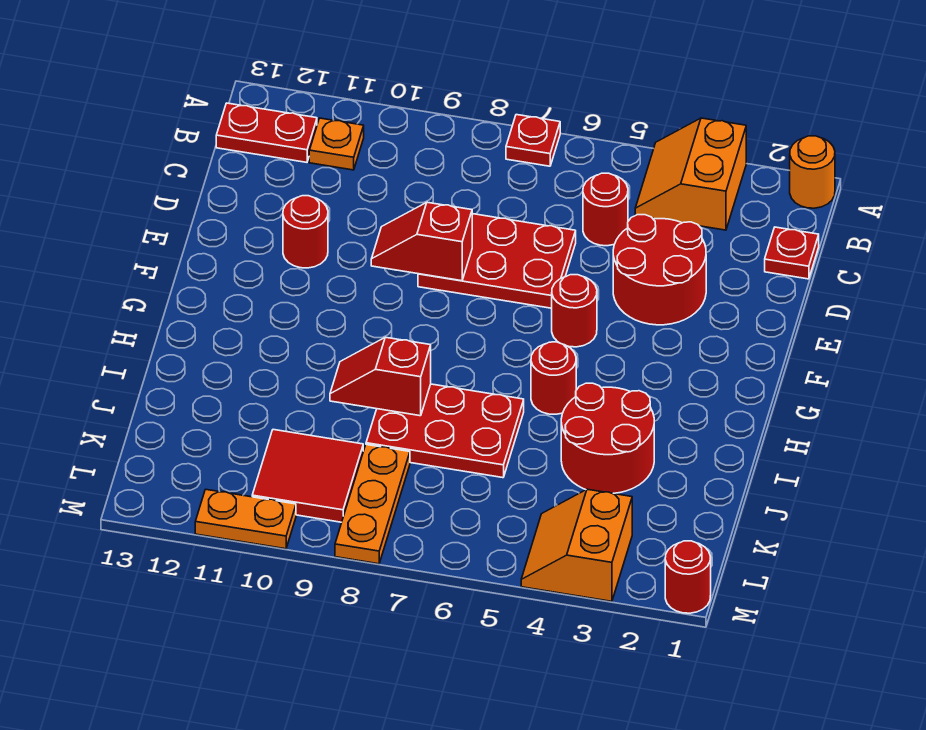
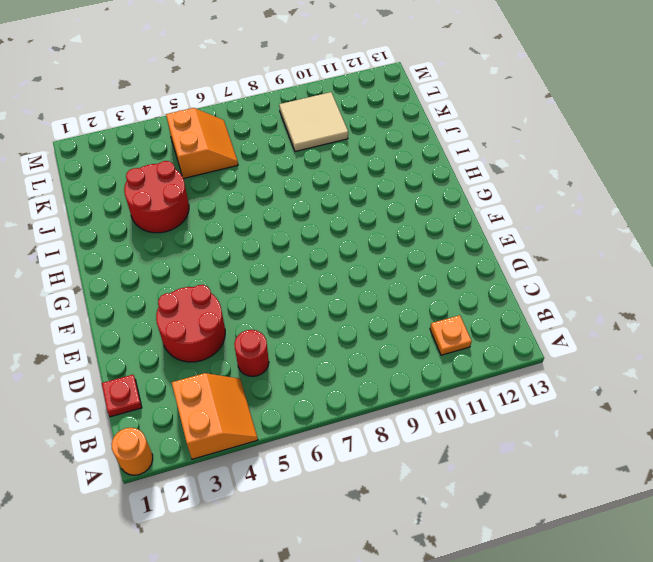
orange slope K5:L6 level 1 top 5 -> orange slope L3:M4 level 1 top 3
tan tile K9:L10 level 1 -> red tile K9:L10 level 1
none -> red plate A7 level 1
none -> red plate B12:B13 level 1
none -> red plate D6:E8 level 1

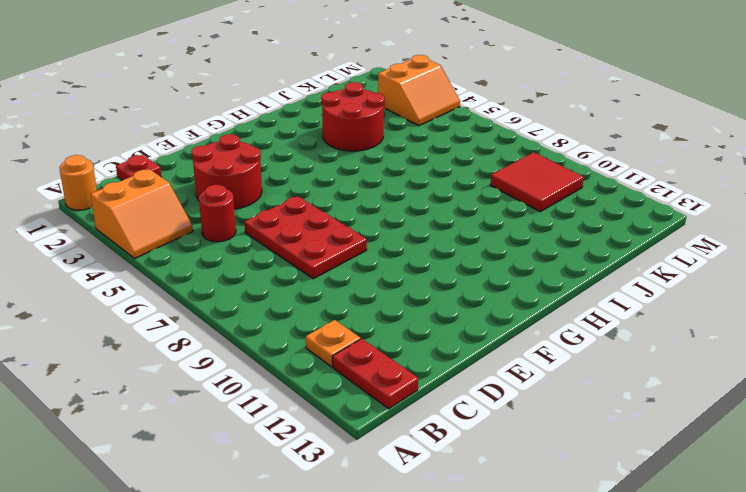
none -> red plate A7 level 1
none -> red round brick E11 level 1
none -> red round brick F5 level 1

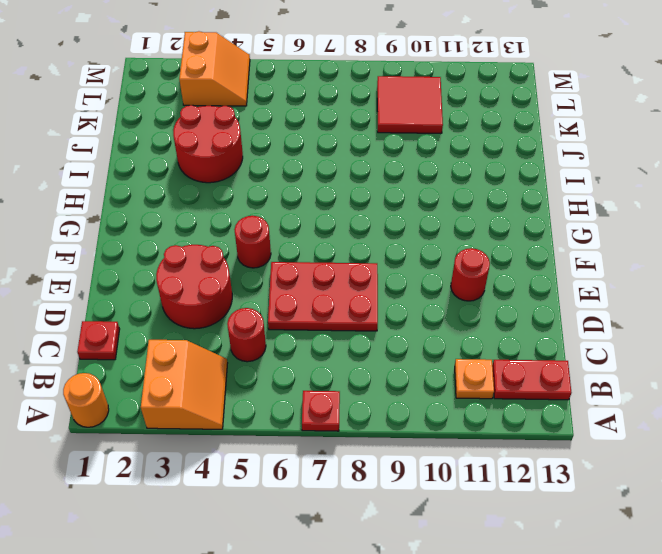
none -> red round brick H5 level 1
none -> red plate I6:J8 level 1
none -> orange plate K8:M8 level 1

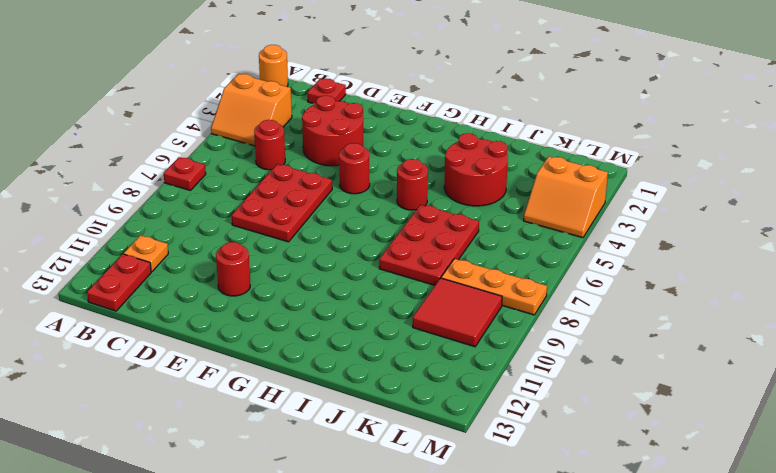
none -> red round brick M1 level 1
none -> orange plate M10:M11 level 1
none -> red slope E8:E9 level 2 top 8

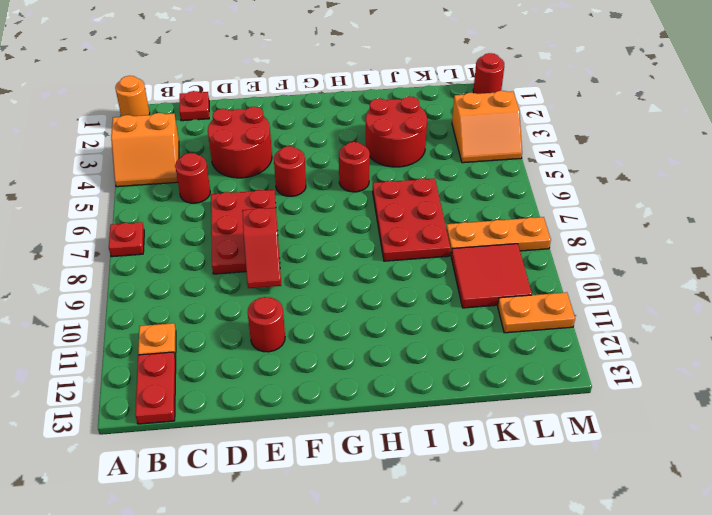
orange plate L11:M11 level 1 -> orange plate M10:M11 level 1
none -> red slope I8:I9 level 2 top 8

